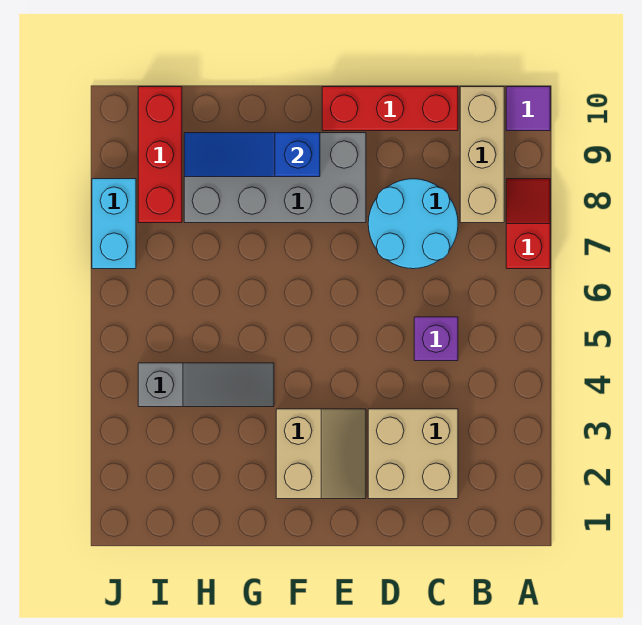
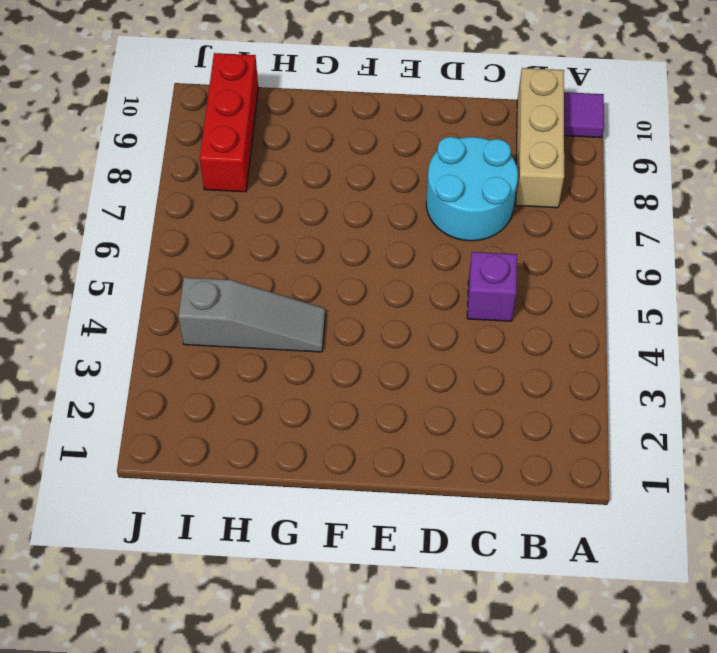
none -> red slope A7:A8 level 1 top 7
none -> tan brick C2:D3 level 1
none -> red brick C10:E10 level 1

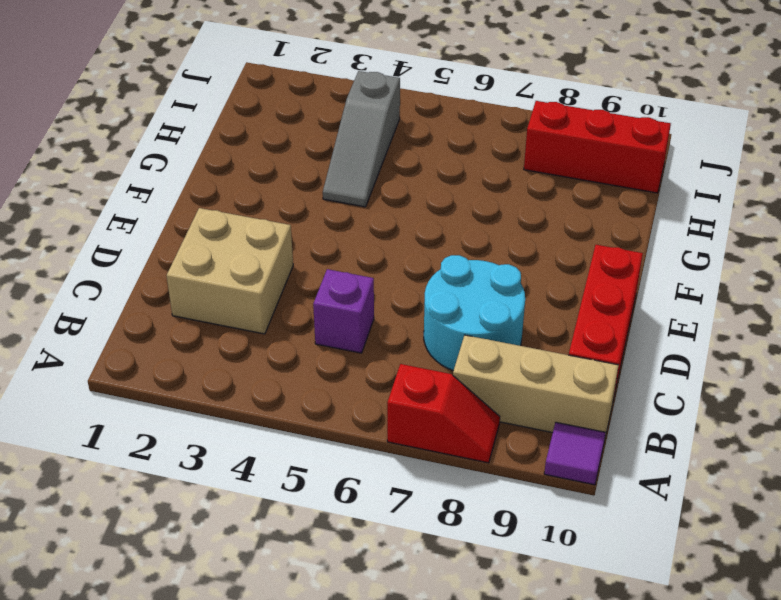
none -> tan slope E2:F3 level 1 top F
none -> grey brick E8:H9 level 1
none -> cyan brick J7:J8 level 1

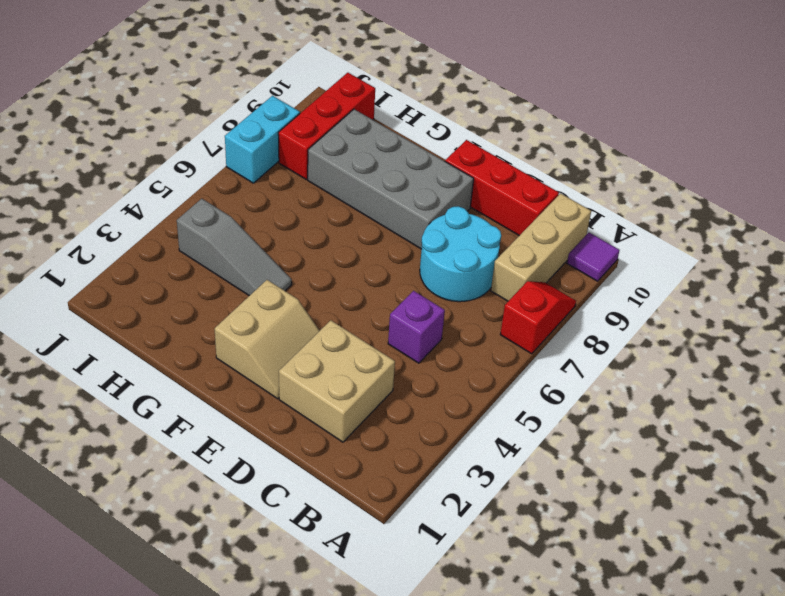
none -> blue slope F9:H9 level 2 top F

